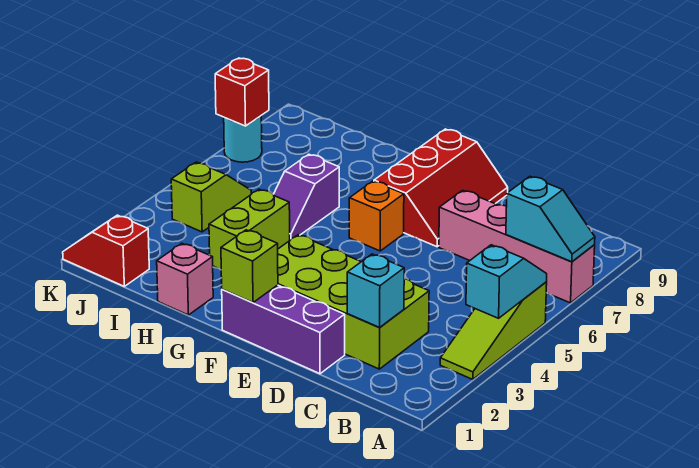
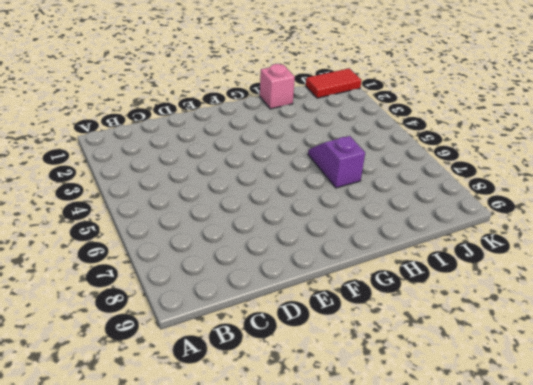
red tile J1:K1 level 1 -> red slope J1:K1 level 1 top J
none -> lime slope A3:A5 level 1 top 5
none -> pink brick A7:D7 level 1
none -> lime brick C2:F3 level 1

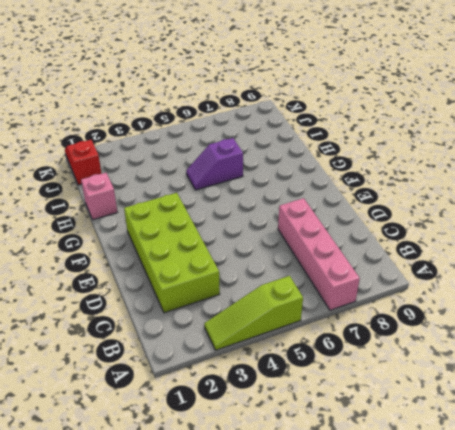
none -> purple brick D1:F1 level 1
none -> red slope E7:F9 level 1 top F
none -> orange brick F6 level 1

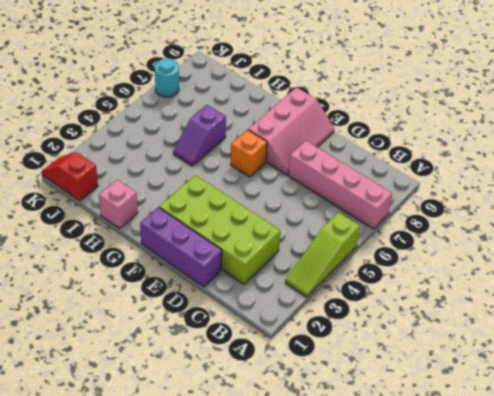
pink slope E7:F9 level 1 top F -> red slope E7:F9 level 1 top F
none -> lime brick H3:H4 level 1
none -> lime slope J4:J5 level 1 top 4
none -> cyan slope A4:A5 level 2 top 4

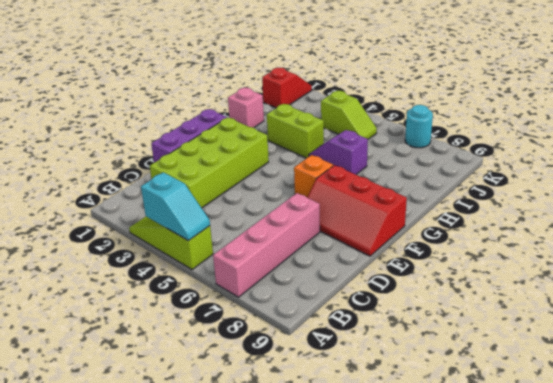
none -> cyan slope A7:B7 level 2 top B
none -> cyan brick C2 level 2
none -> lime brick F1 level 2

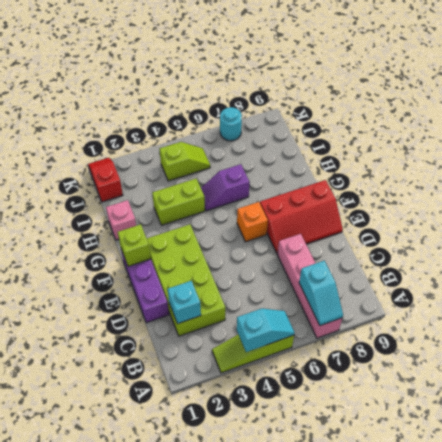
none -> red brick K7 level 2

